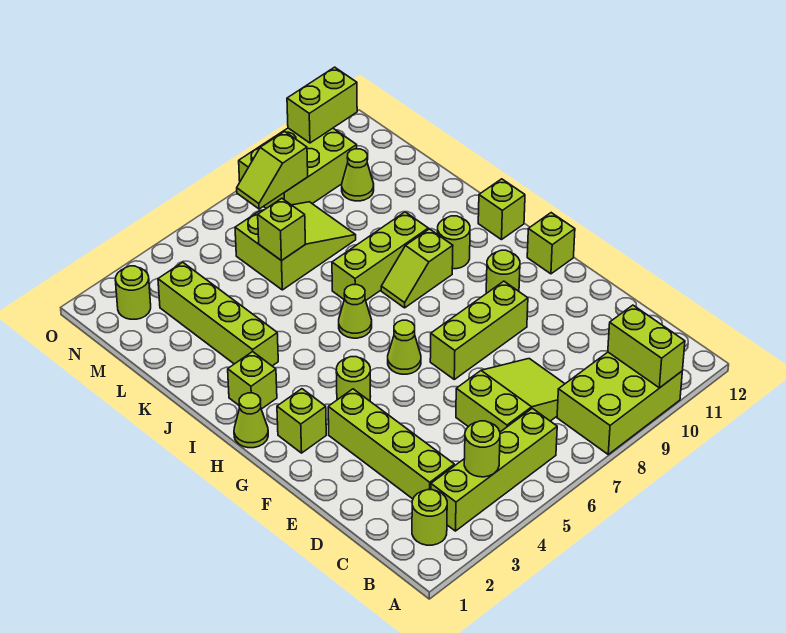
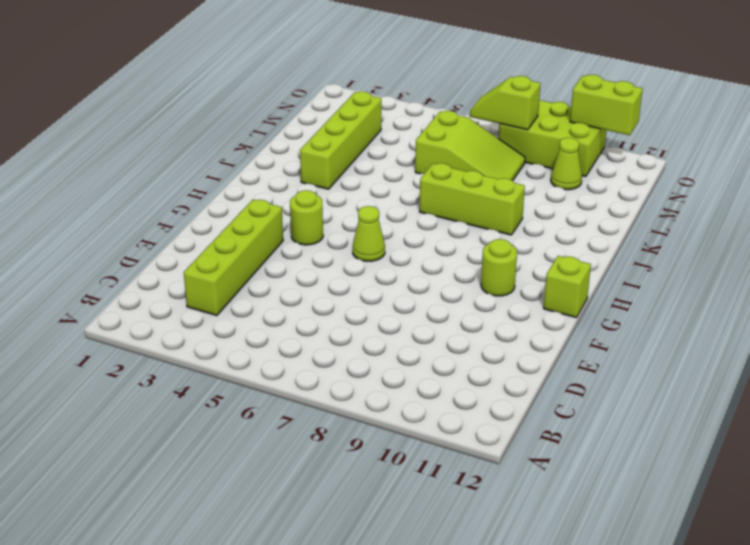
none -> lime brick A8:B10 level 1
none -> lime round brick B2 level 1
none -> lime brick B3:B6 level 1

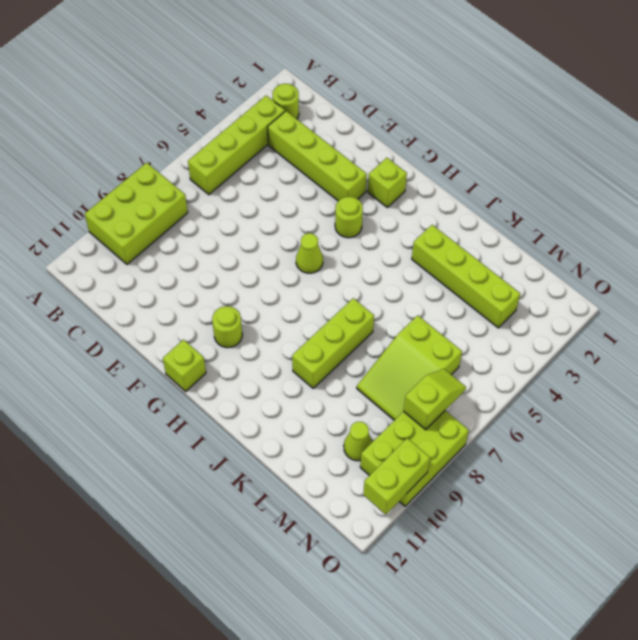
none -> lime slope C6:D8 level 1 top 6
none -> lime brick F7:F9 level 1
none -> lime cone H1 level 1

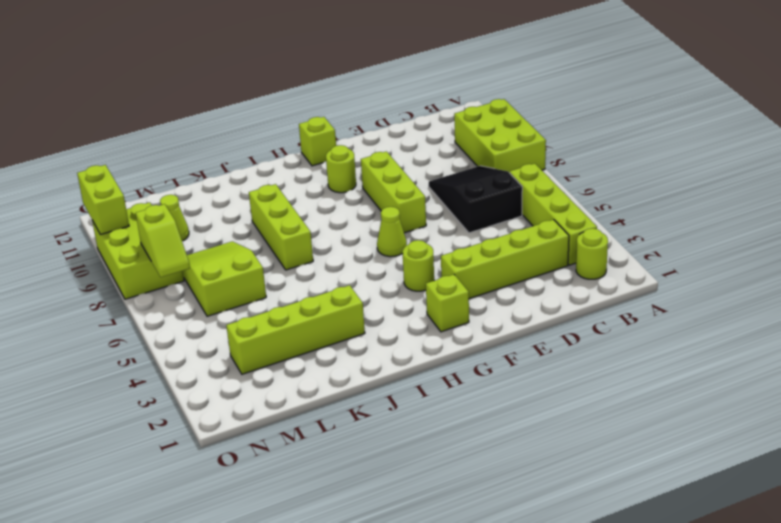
black slope C6:D8 level 1 top 6 -> lime slope C6:D8 level 1 top 6
none -> lime cone H1 level 1
none -> lime brick I2 level 1
none -> lime cone I6 level 1

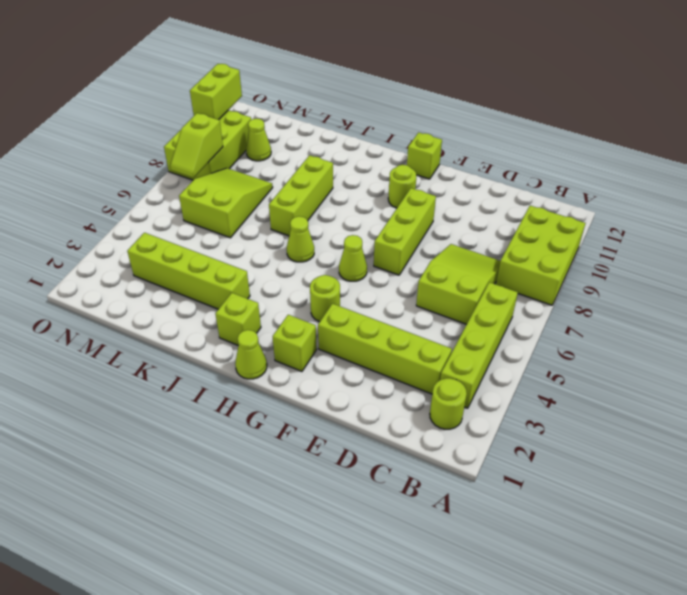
none -> lime slope I8:I9 level 1 top 9
none -> lime round brick I10 level 1
none -> lime brick I12 level 1

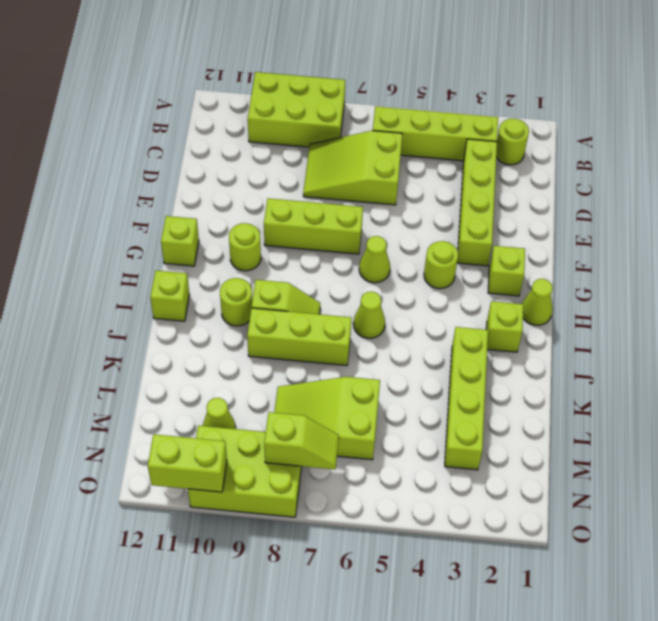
none -> lime round brick N2 level 1
none -> lime brick A10:B10 level 2
none -> lime round brick B4 level 2

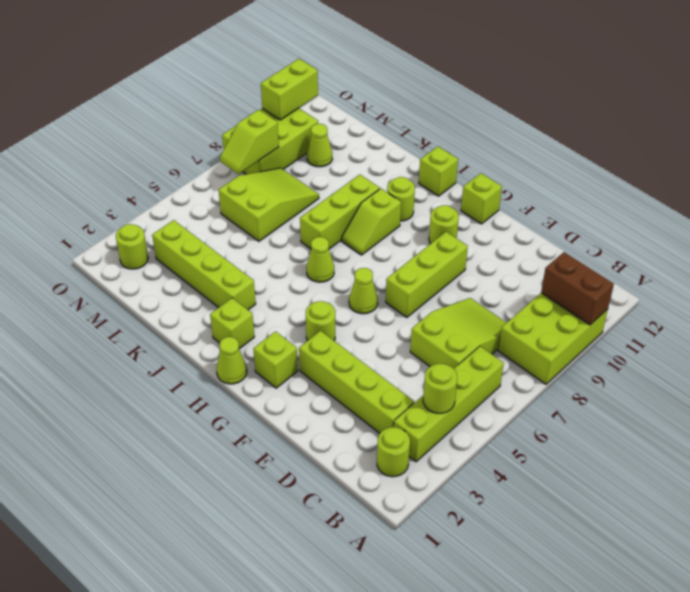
brown brick A10:B10 level 2 -> lime brick A10:B10 level 2
none -> lime brick L6 level 2

